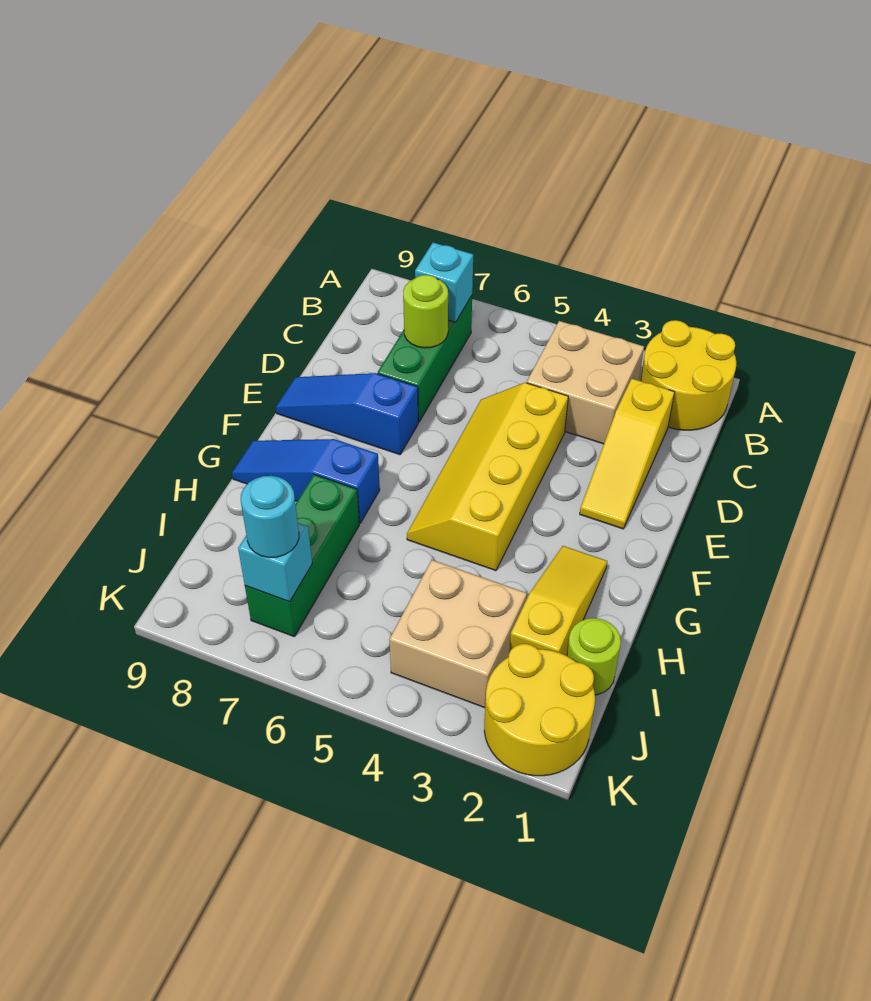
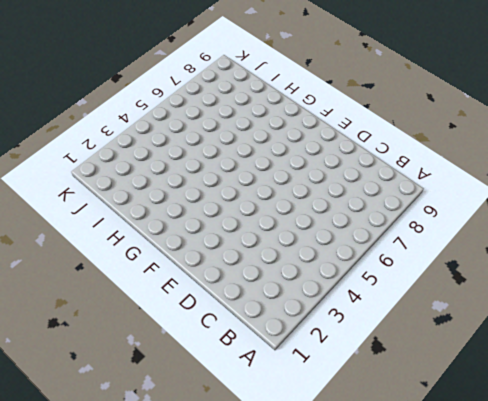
none -> yellow round brick A1:B2 level 1
none -> tan brick B3:C4 level 1
none -> green brick B7:D7 level 1

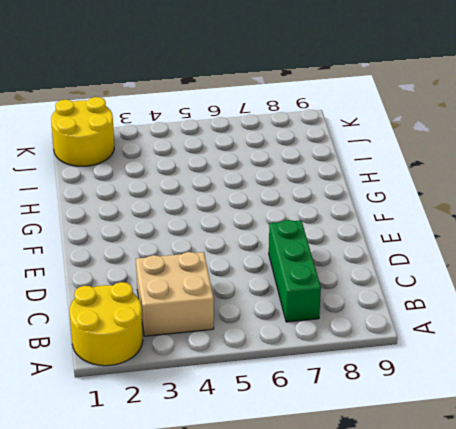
none -> yellow slope C2:E2 level 1 top C
none -> yellow slope D4:G5 level 1 top 4
none -> blue slope E7:E9 level 1 top 7

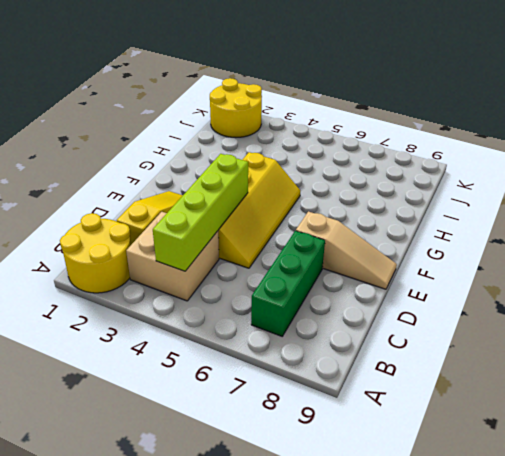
lime brick B4:E4 level 2 -> none
tan slope E7:E9 level 1 top 7 -> blue slope E7:E9 level 1 top 7
none -> yellow slope G2:I2 level 1 top I
none -> blue slope G7:G9 level 1 top 7
none -> green brick H7:J7 level 1

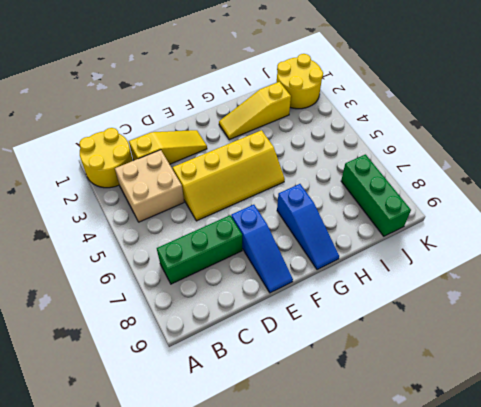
green brick J7:J9 level 1 -> green brick H7:J7 level 1
none -> lime round brick I1 level 1
none -> tan brick I3:J4 level 1
none -> cyan brick B7 level 2

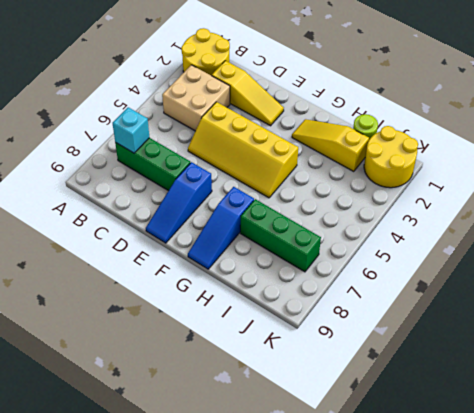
none -> tan brick I3:J4 level 1
none -> lime round brick C7 level 2
none -> cyan brick J7 level 2

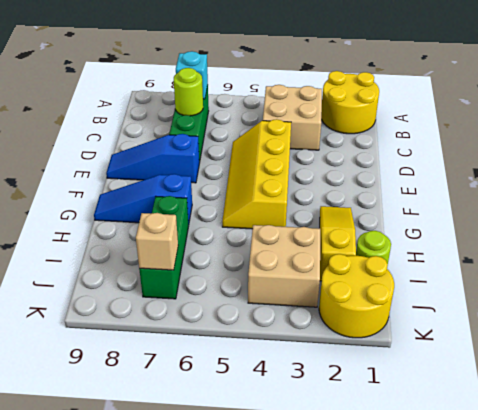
tan brick J7 level 2 -> cyan brick J7 level 2
none -> yellow slope C2:E2 level 1 top C
none -> cyan round brick J7 level 3

